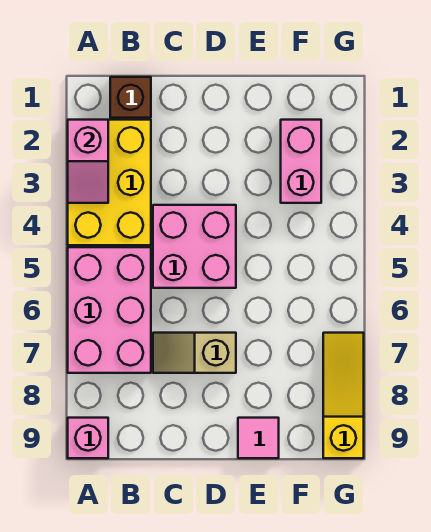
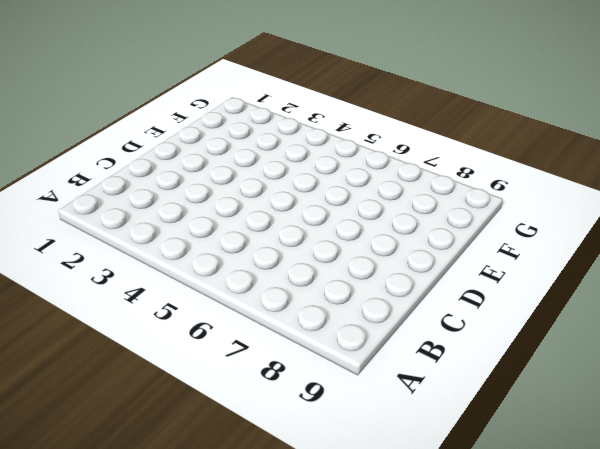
none -> yellow brick A2:B4 level 1
none -> pink brick A5:B7 level 1

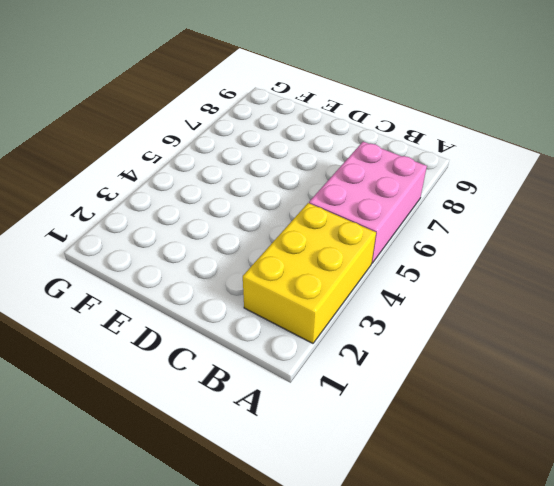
none -> pink brick A9 level 1
none -> brown brick B1 level 1

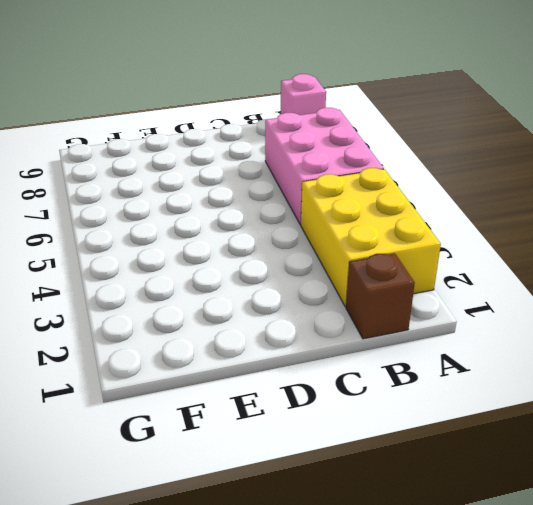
none -> pink brick C4:D5 level 1
none -> tan slope C7:D7 level 1 top D

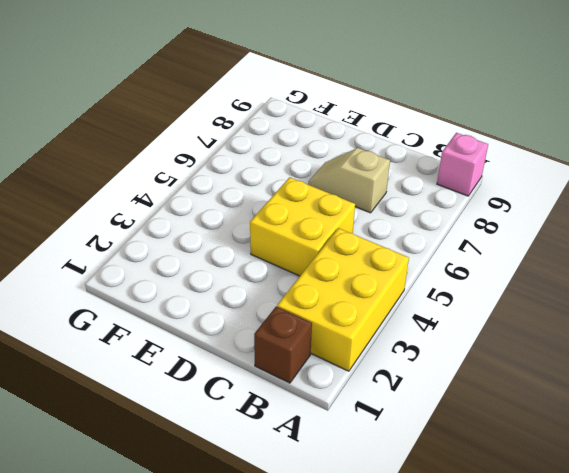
yellow brick C4:D5 level 1 -> pink brick C4:D5 level 1
tan slope C7:D7 level 1 top C -> tan slope C7:D7 level 1 top D
none -> pink brick A5:B7 level 1
none -> pink tile E9 level 1

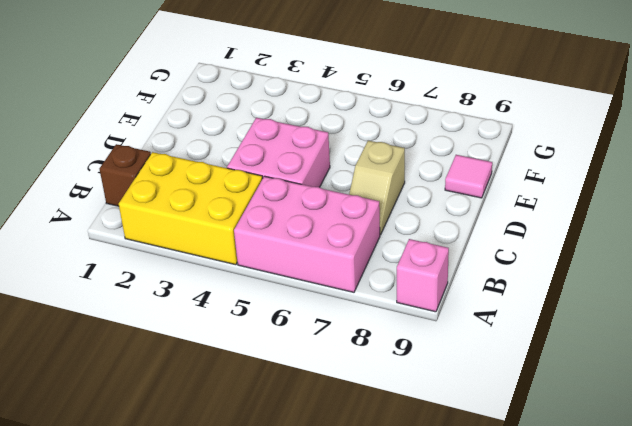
none -> pink brick F2:F3 level 1
none -> yellow slope G7:G9 level 1 top 9

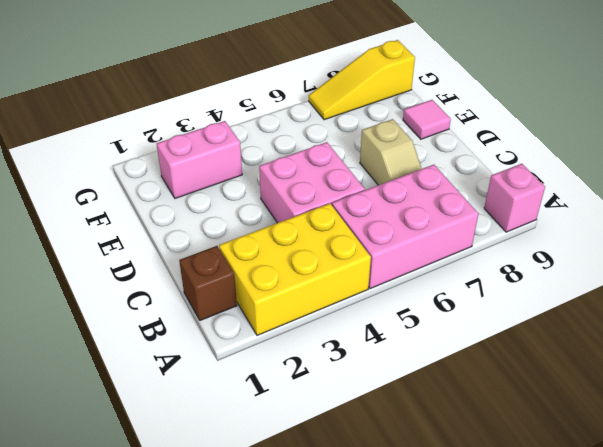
none -> pink slope A2:A3 level 2 top 2

